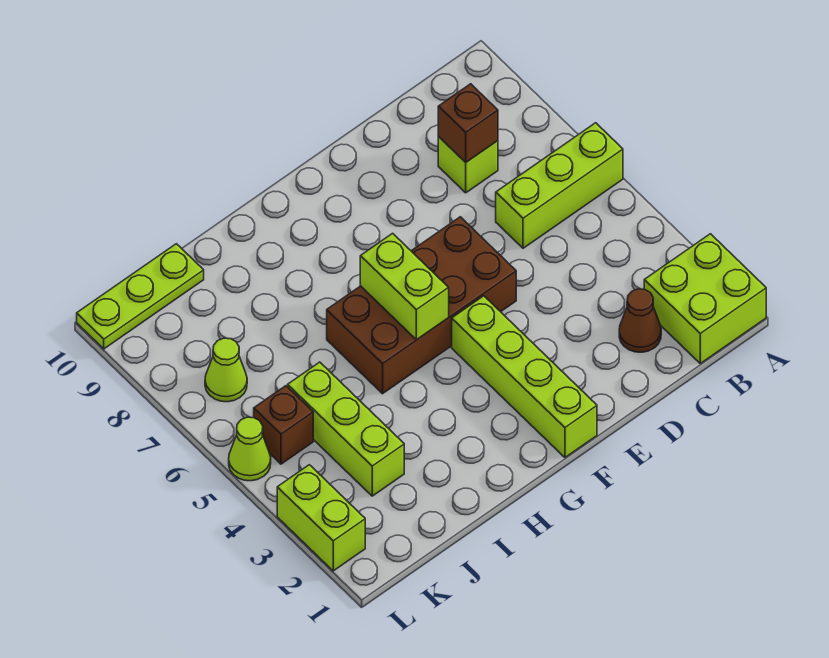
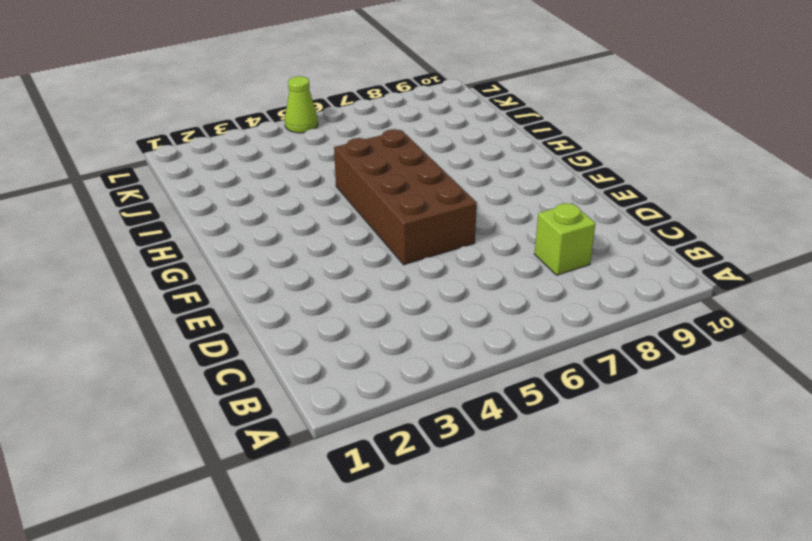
none -> lime brick A1:B2 level 1
none -> lime brick A6:C6 level 1
none -> brown cone C2 level 1

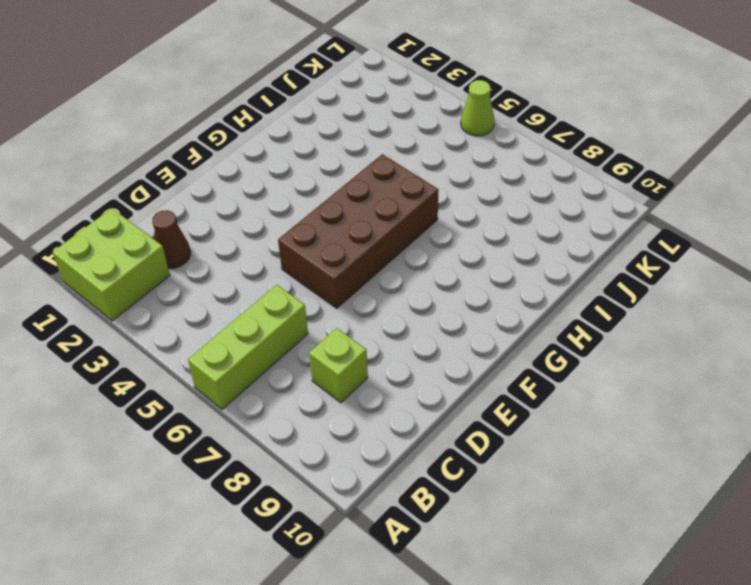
none -> lime brick F1:F4 level 1
none -> lime brick J3:J5 level 1
none -> lime plate J10:L10 level 1

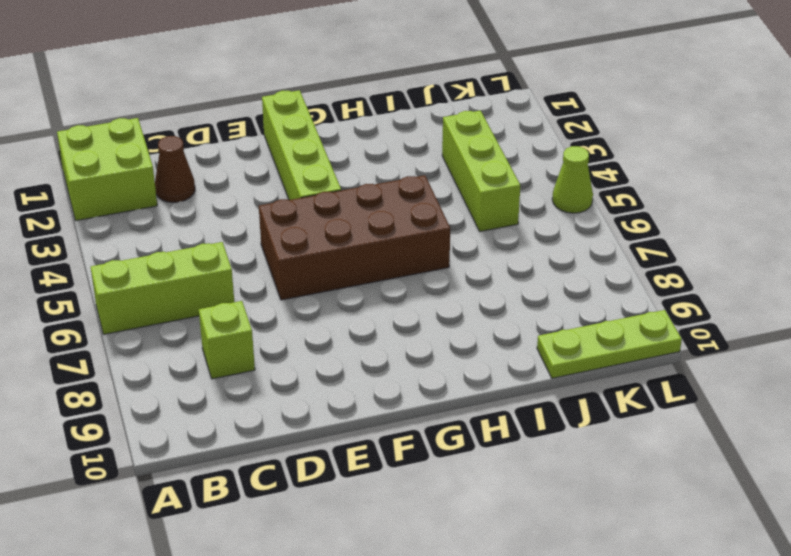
none -> brown brick K5 level 1
none -> lime cone K7 level 1
none -> lime brick L2:L3 level 1

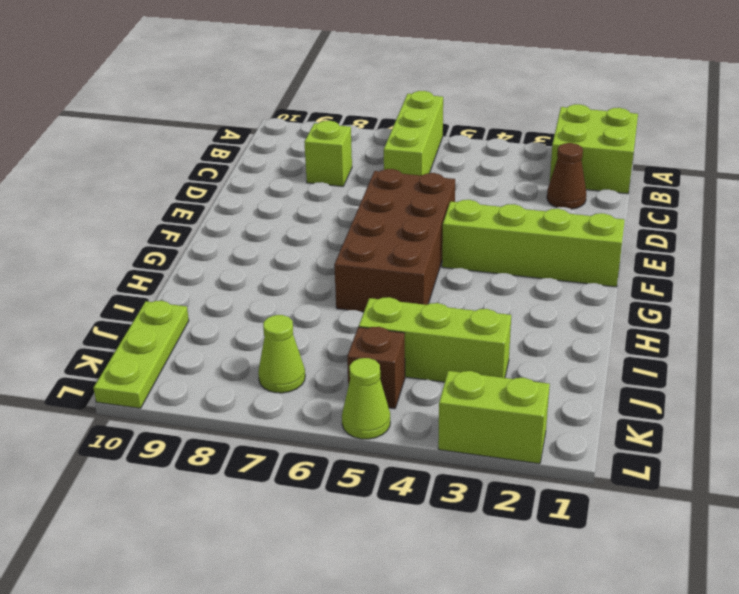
none -> brown brick C8 level 2
none -> lime brick G5:G6 level 2

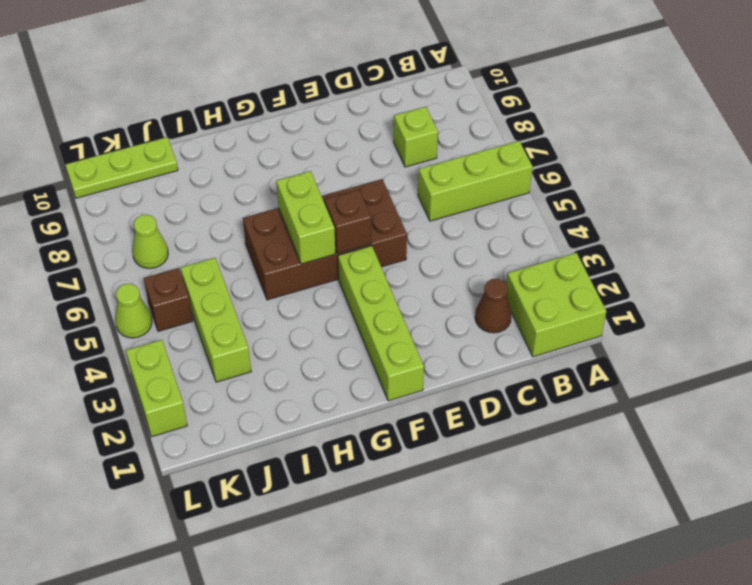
brown brick F5 level 2 -> brown brick C8 level 2

